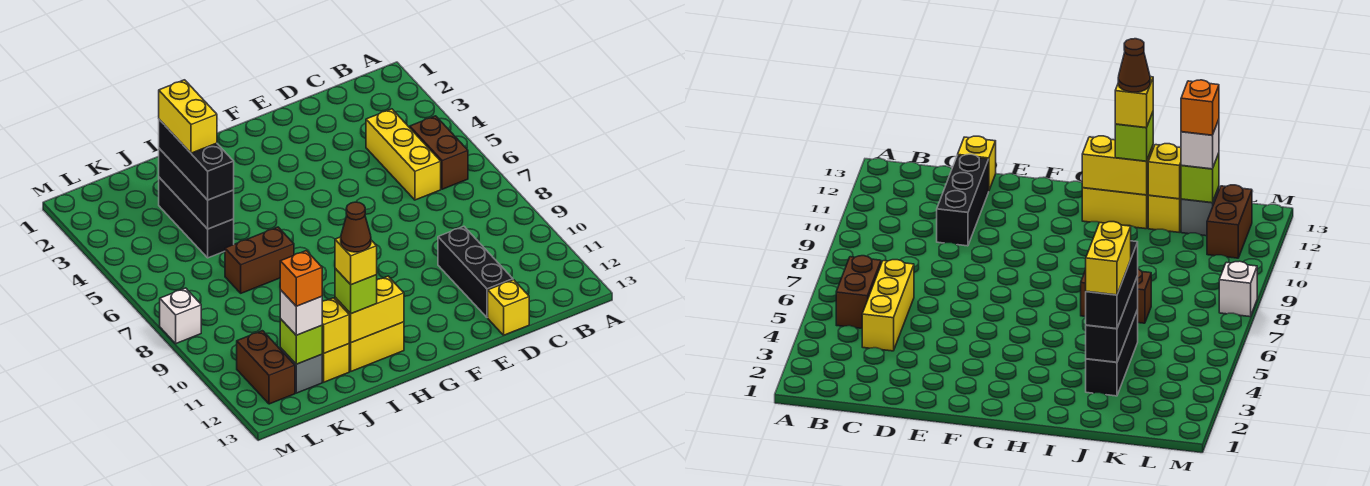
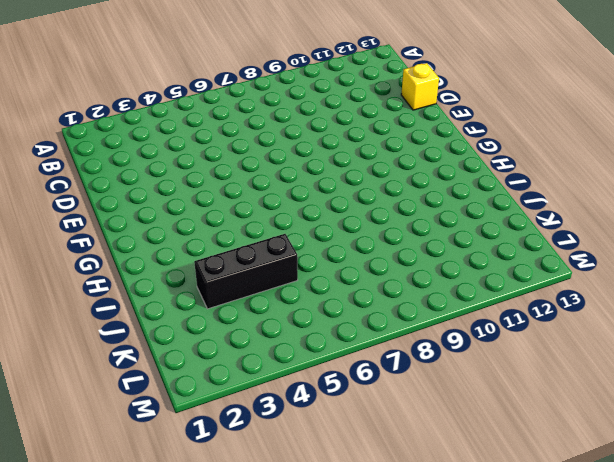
none -> brown brick B5:B6 level 1
none -> yellow brick C4:C6 level 1
none -> black brick D10:D12 level 1

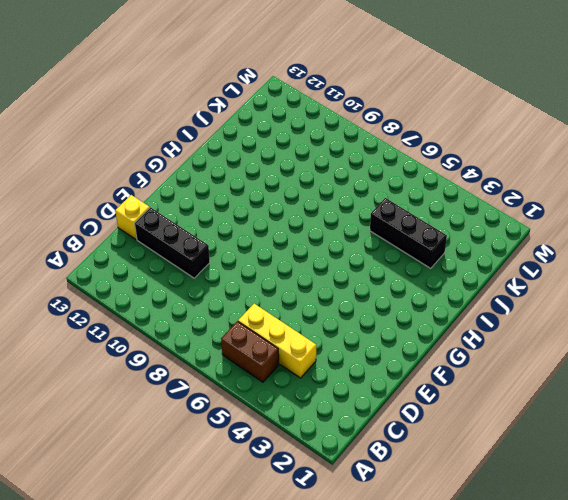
none -> yellow brick H12:I12 level 1
none -> brown brick I7:J7 level 1
none -> yellow brick J12 level 1

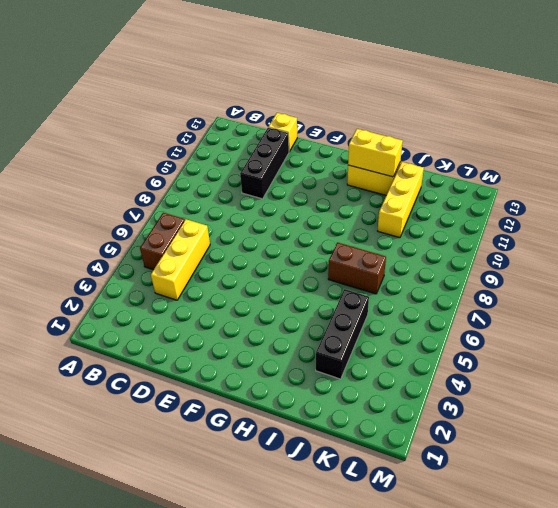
yellow brick J10:J12 level 1 -> yellow brick J12 level 1
none -> grey brick K12 level 1
none -> brown brick L11:L12 level 1
none -> white brick M8 level 1

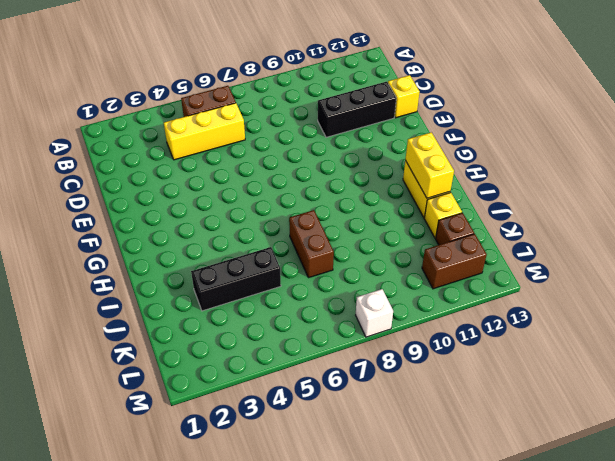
brown brick K12 level 1 -> grey brick K12 level 1
none -> black brick J3:J5 level 2
none -> yellow brick J12 level 2
none -> lime brick K12 level 2

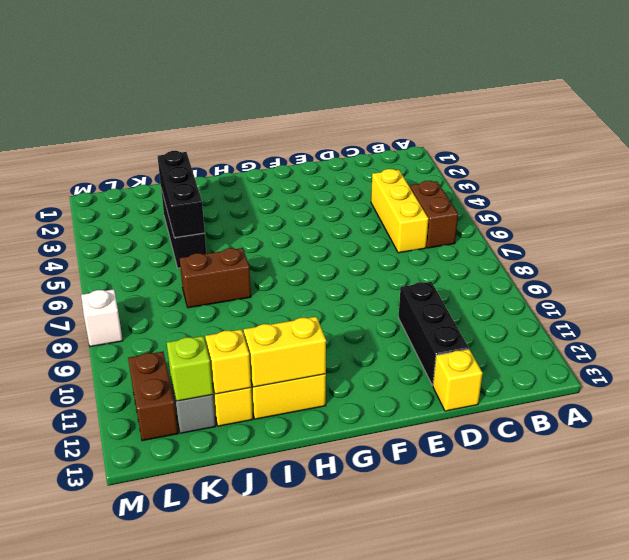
none -> lime brick I12 level 3
none -> black brick J3:J5 level 3
none -> white brick K12 level 3

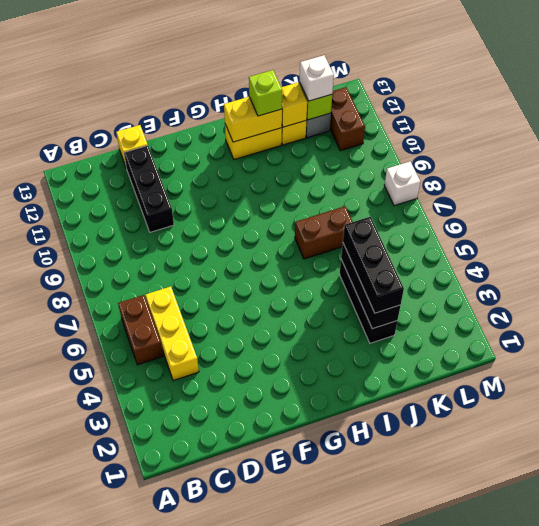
none -> yellow brick I12 level 4
none -> yellow brick J3:J4 level 4
none -> orange brick K12 level 4

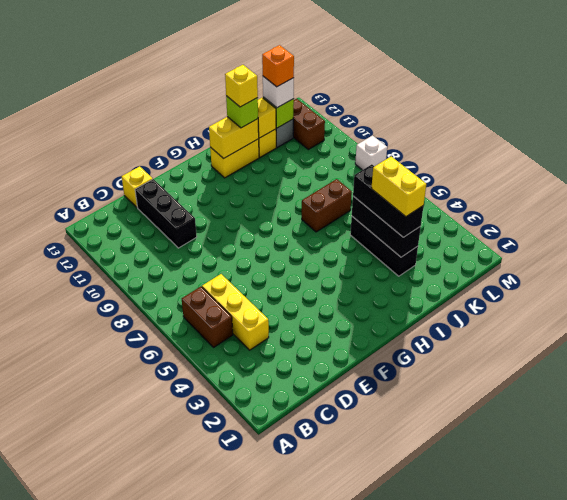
none -> brown cone I12 level 5

